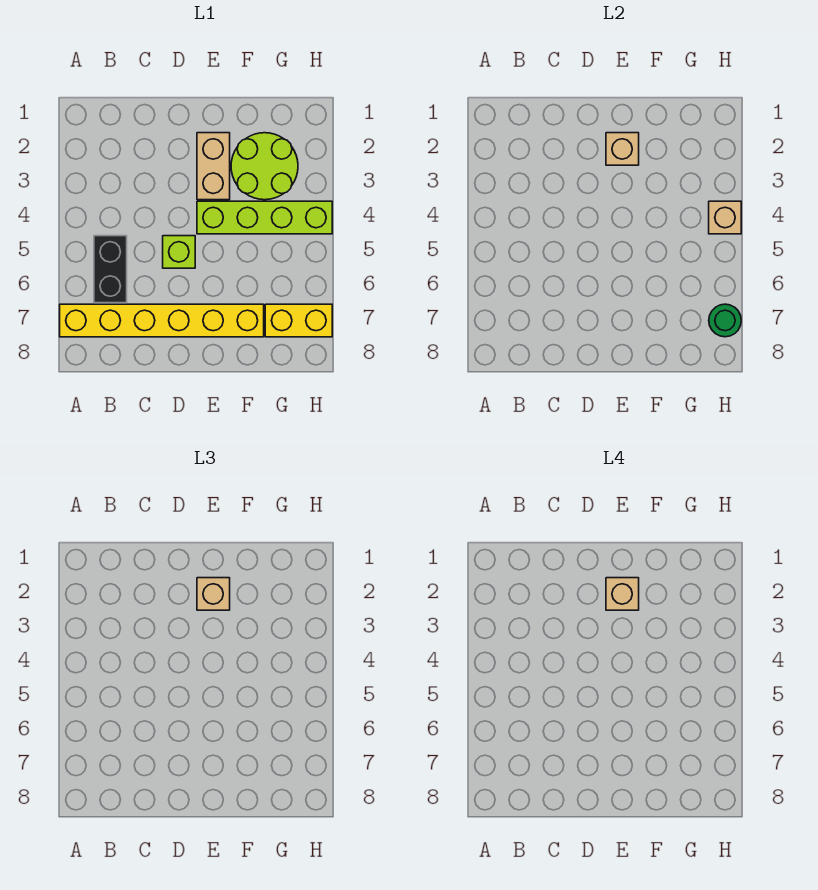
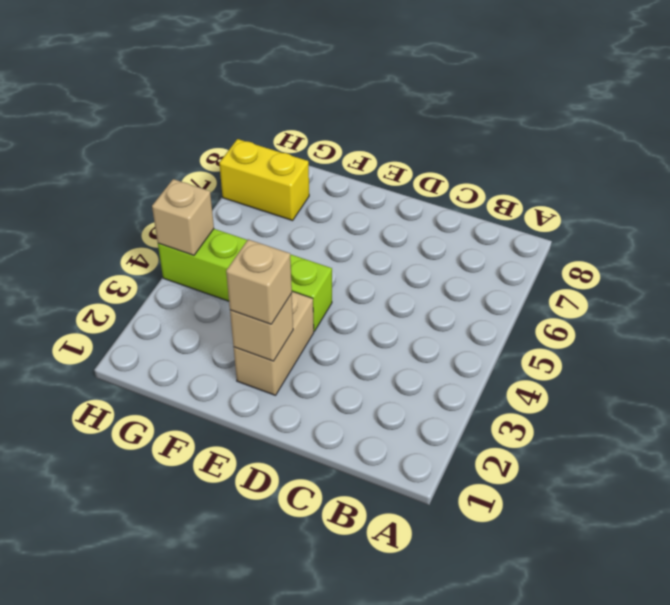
none -> yellow brick A7:F7 level 1
none -> black brick B5:B6 level 1
none -> lime brick D5 level 1

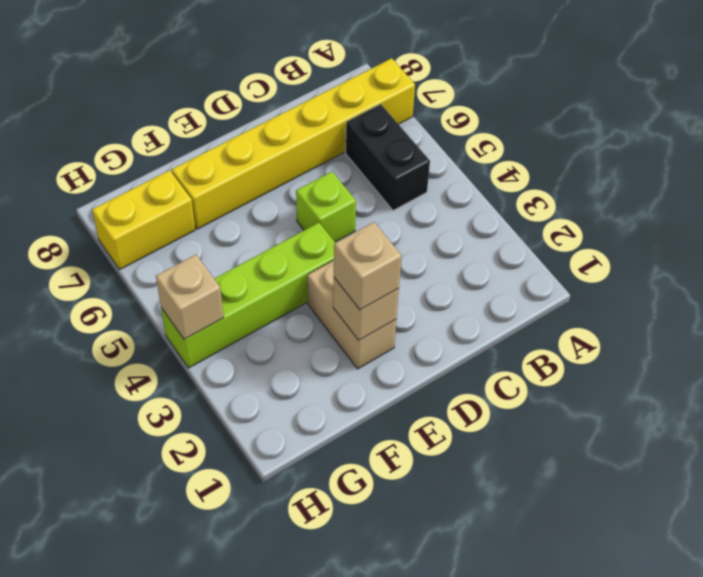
none -> lime round brick F2:G3 level 1
none -> green round brick H7 level 2
none -> tan brick E2 level 4

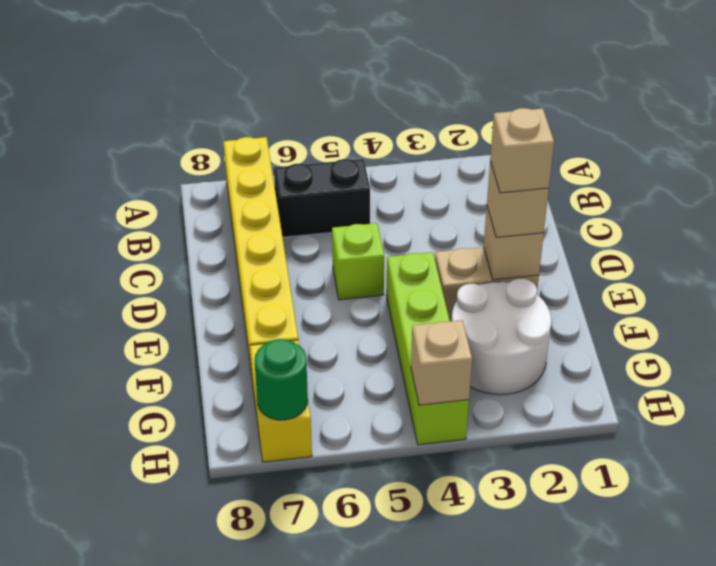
white round brick F2:G3 level 1 -> lime round brick F2:G3 level 1

